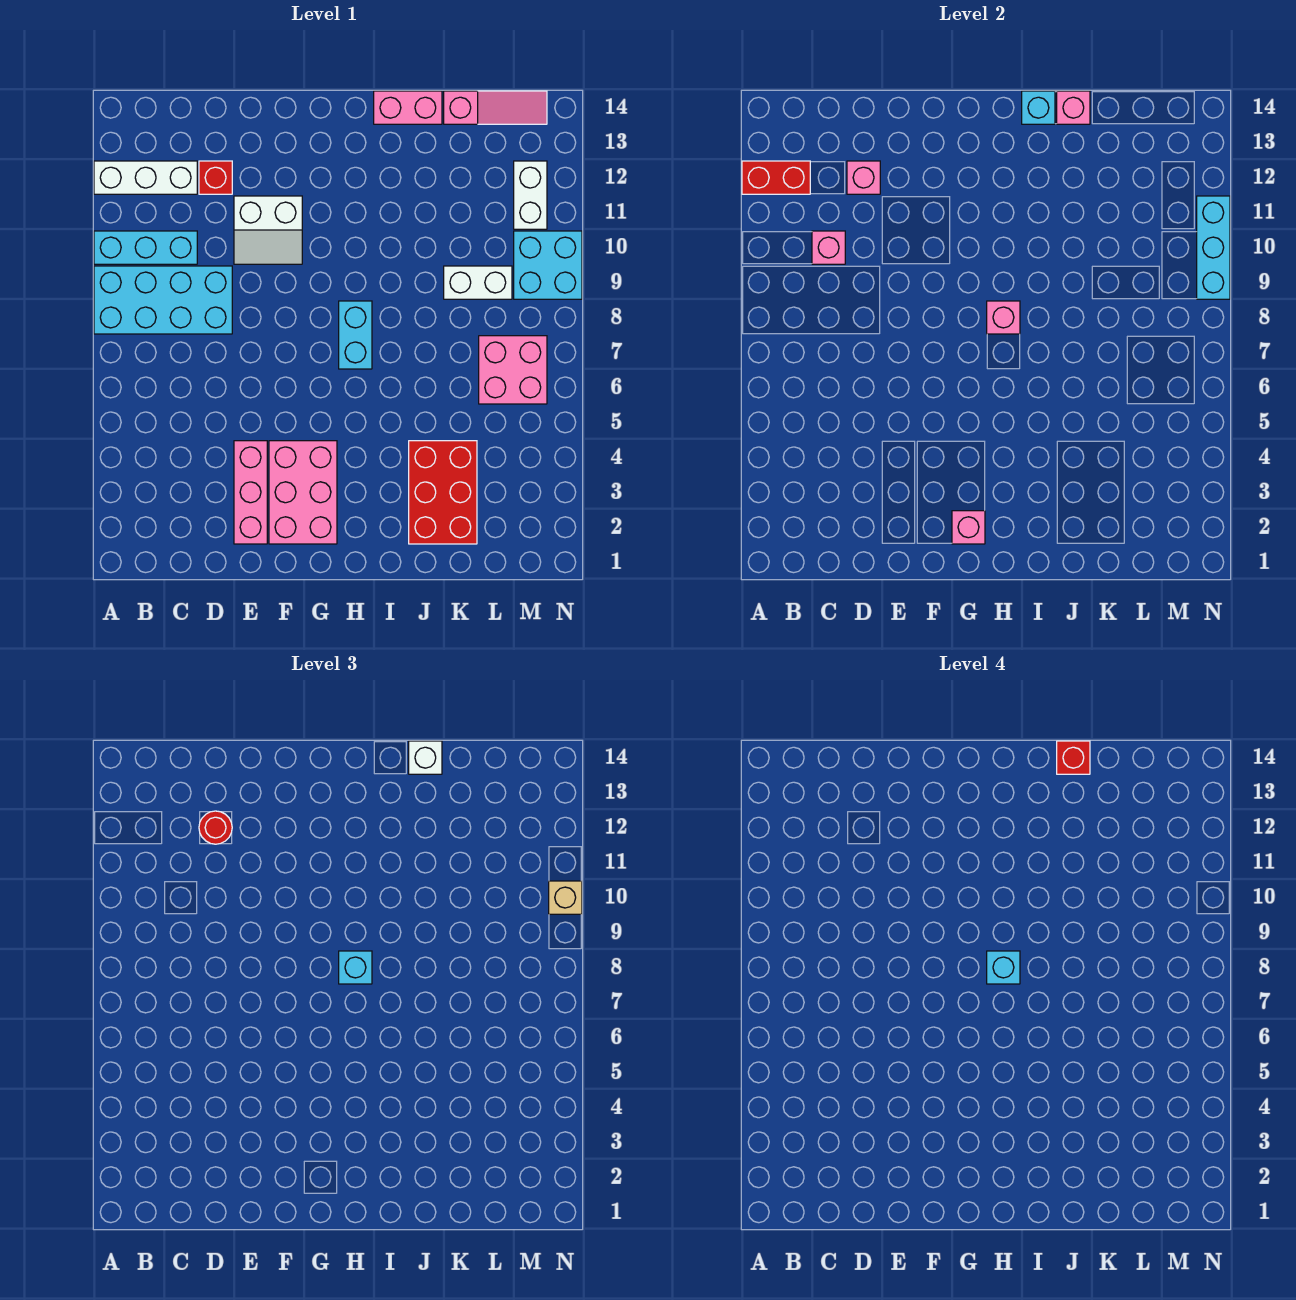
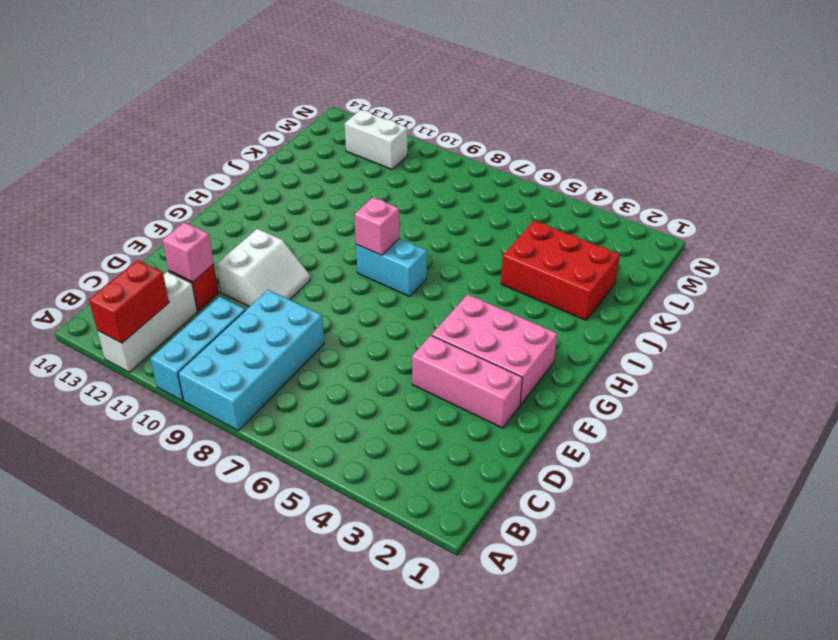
none -> pink brick I14:J14 level 1
none -> white brick K9:L9 level 1
none -> pink slope K14:M14 level 1 top K

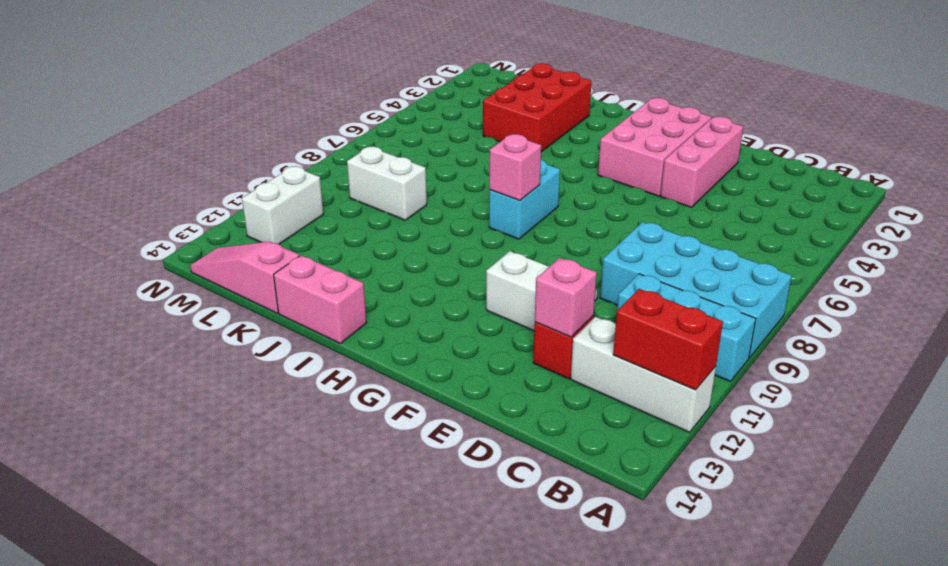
none -> pink brick L6:M7 level 1
none -> cyan brick M9:N10 level 1
none -> pink brick C10 level 2

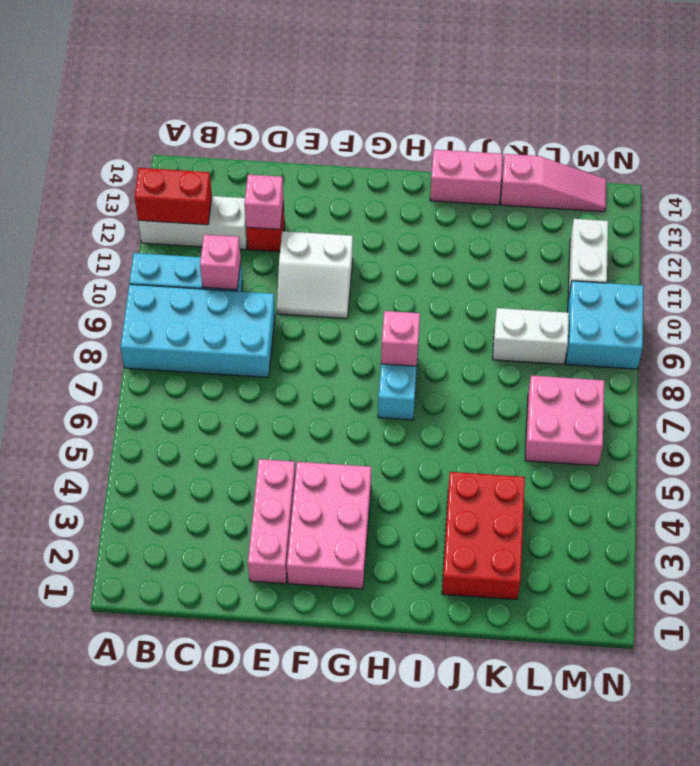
none -> pink brick G2 level 2
none -> cyan brick I14 level 2
none -> pink brick J14 level 2

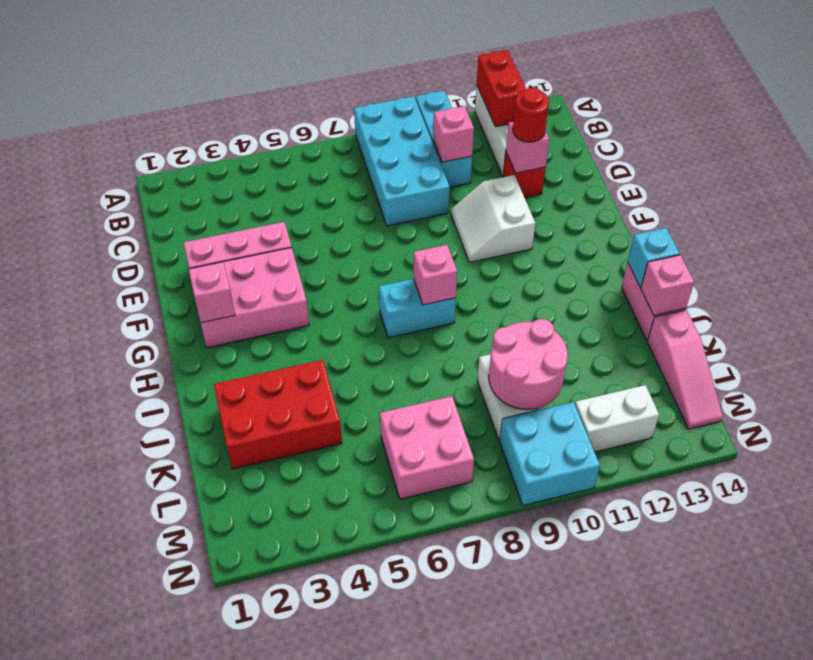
pink round brick K9:L10 level 2 -> none
none -> cyan brick N9:N11 level 2
none -> cyan brick H8 level 3
none -> white brick J14 level 3

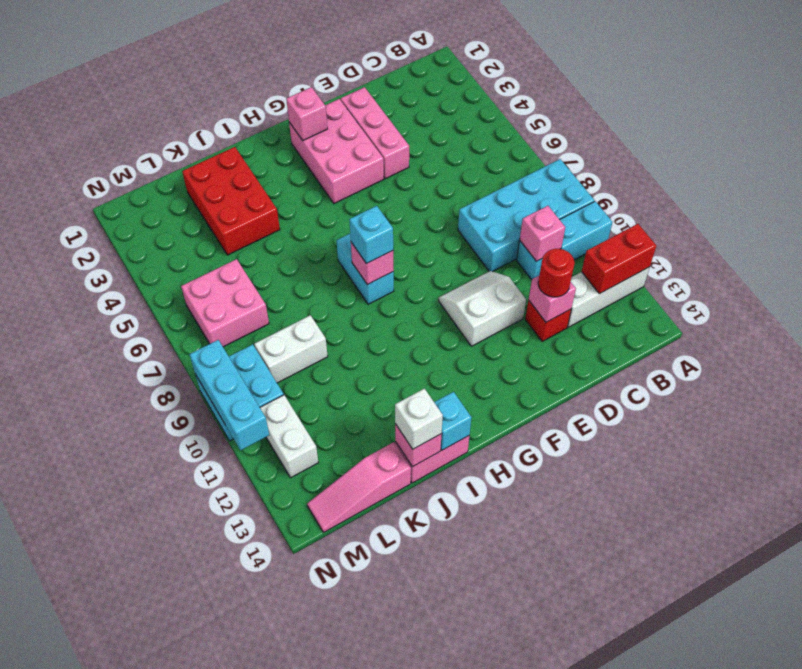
none -> tan brick N10 level 3
none -> cyan brick H8 level 4
none -> red brick J14 level 4

